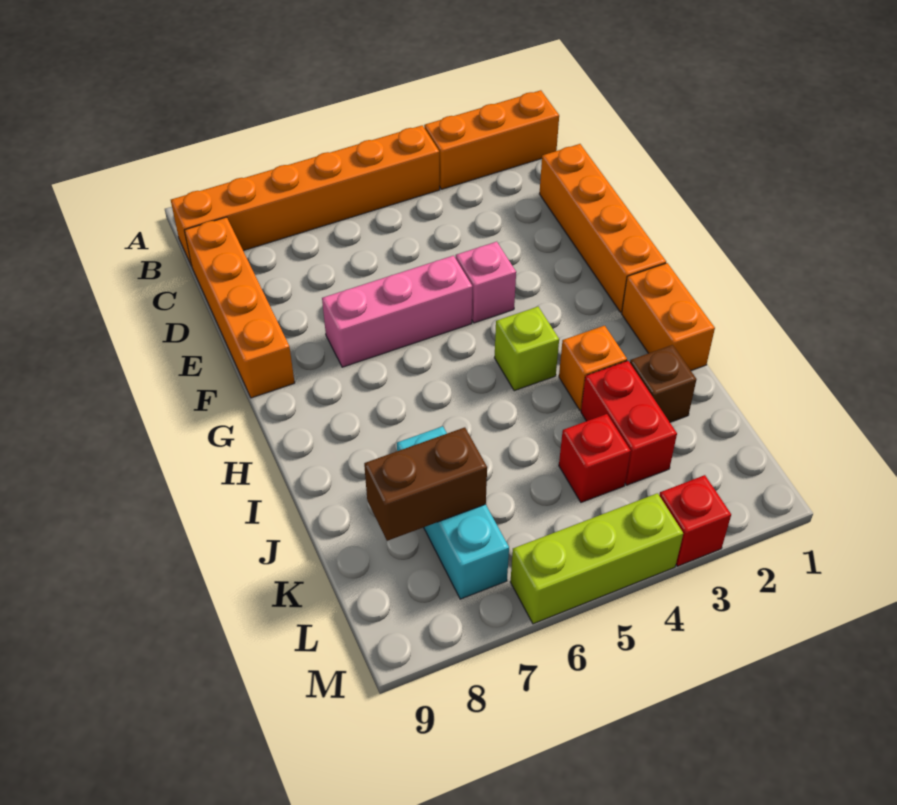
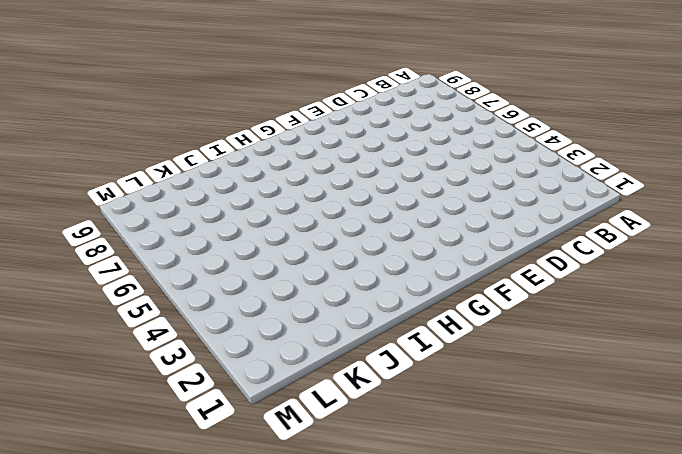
none -> orange brick B1:B3 level 1
none -> orange brick B4:B9 level 1
none -> orange brick C9:F9 level 1

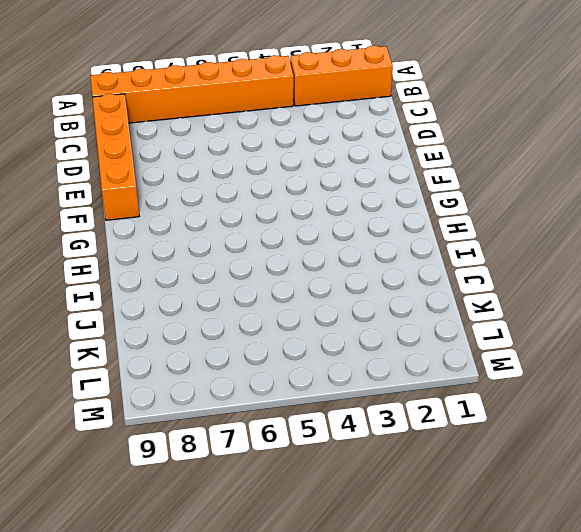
none -> orange brick D1:G1 level 1
none -> pink brick F4 level 1
none -> pink brick F5:F7 level 1

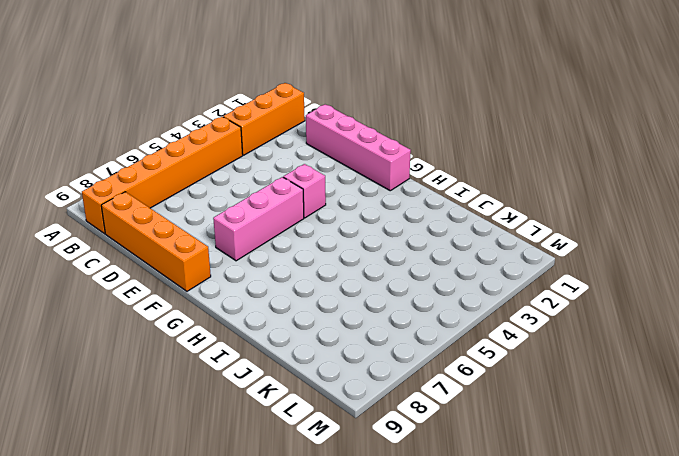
pink brick D1:G1 level 1 -> orange brick D1:G1 level 1
none -> orange brick H1:I1 level 1
none -> lime brick H4 level 1
none -> orange brick I3 level 1

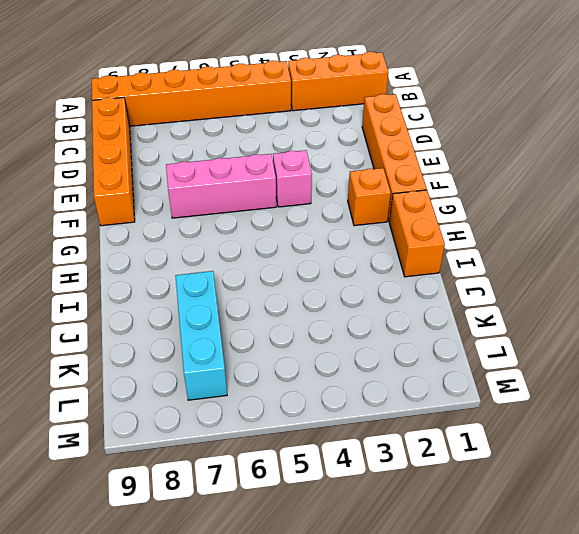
orange brick G2 level 1 -> orange brick I3 level 1
none -> lime brick H4 level 1
none -> brown brick J2 level 1
none -> red brick J3:K3 level 1

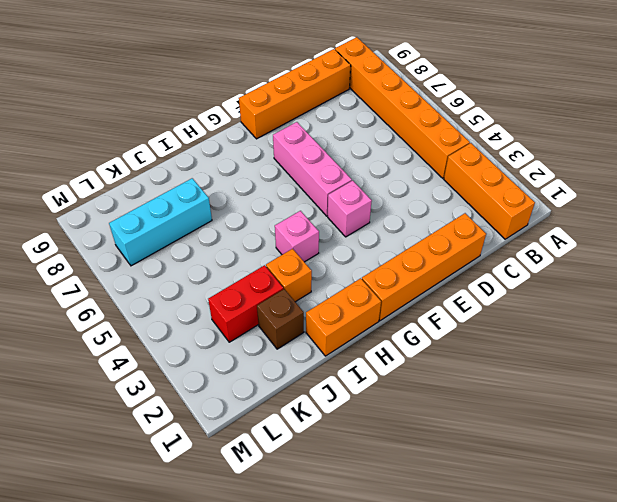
pink brick H4 level 1 -> lime brick H4 level 1
none -> red brick K4 level 1
none -> red brick M3 level 1
none -> lime brick M4:M6 level 1

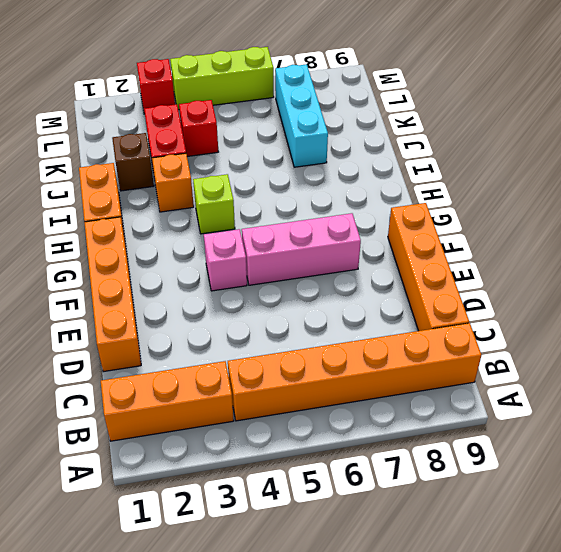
none -> brown brick K7:K8 level 2

